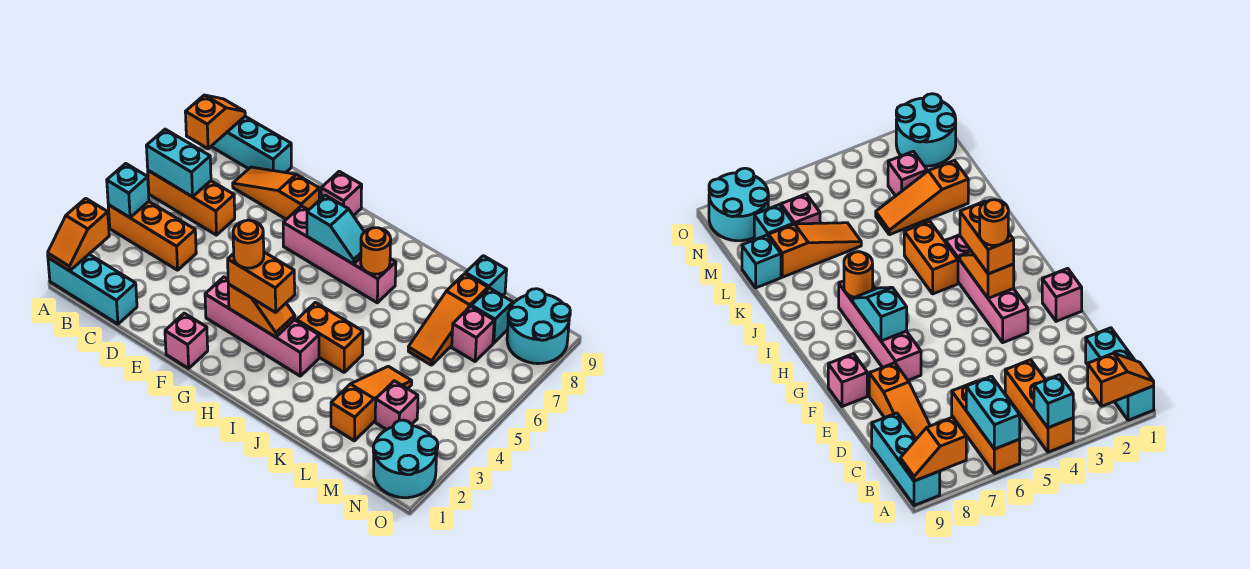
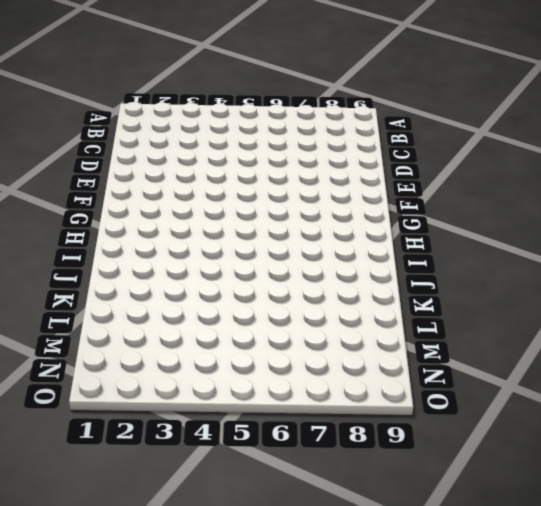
none -> cyan brick A1:C1 level 1
none -> orange brick A4:C4 level 1
none -> orange brick A6:C6 level 1

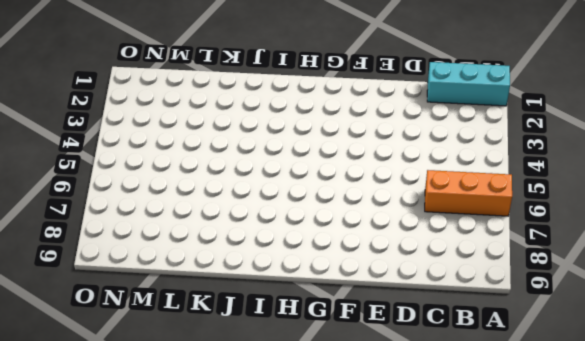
none -> orange brick A4:C4 level 1
none -> cyan brick A9:C9 level 1
none -> orange slope C8:E8 level 1 top E

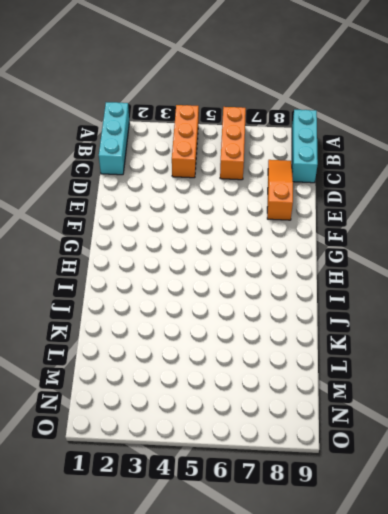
none -> pink brick F1 level 1
none -> pink brick F3:I3 level 1
none -> pink brick F7:I7 level 1

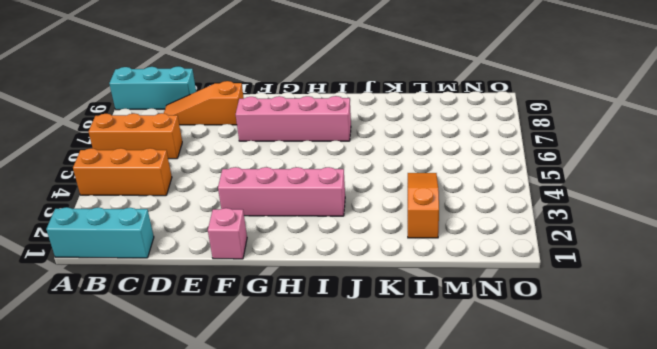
none -> pink brick F9 level 1
none -> orange brick I4:J4 level 1
none -> orange slope L6:L8 level 1 top 8

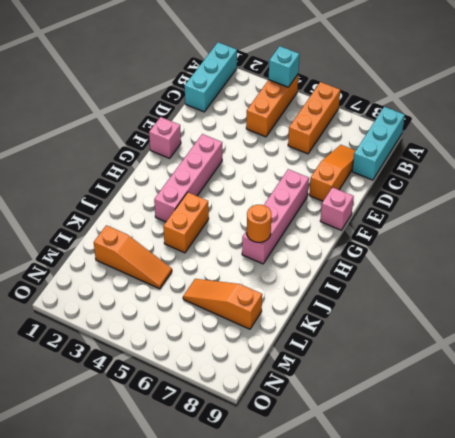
none -> cyan brick L9 level 1
none -> pink brick M3 level 1
none -> pink brick M7 level 1

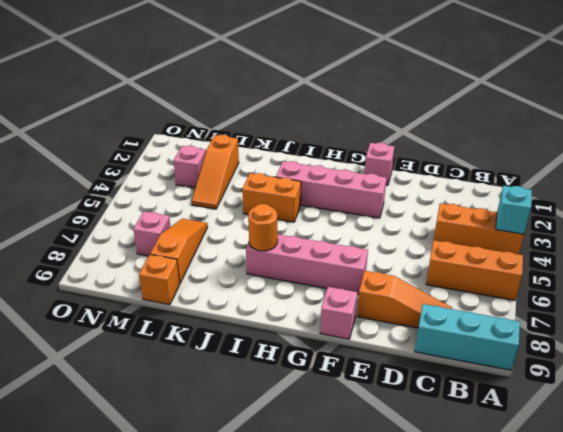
orange brick L9 level 1 -> cyan brick L9 level 1
none -> cyan brick A1:C1 level 1
none -> cyan brick M8 level 1
none -> cyan round brick N1:O2 level 1

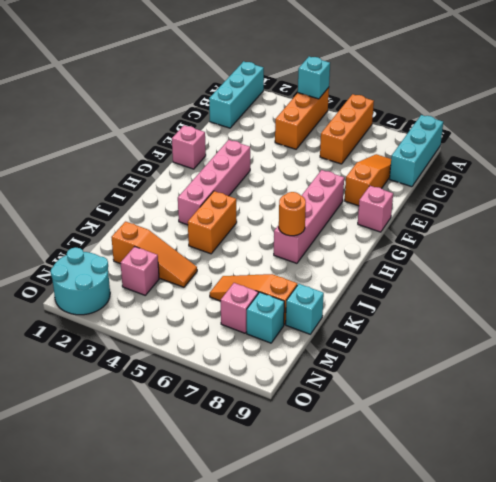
none -> cyan round brick N8:O9 level 1
none -> orange slope A1:A2 level 2 top 2
none -> cyan brick A6:B6 level 2

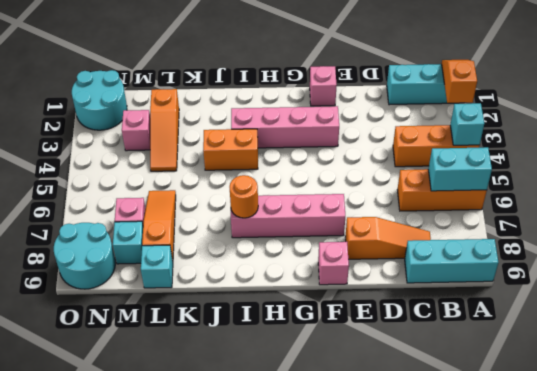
none -> orange slope A8:A9 level 2 top 8
none -> orange slope G3:H3 level 2 top G
none -> cyan slope G7:H7 level 2 top G

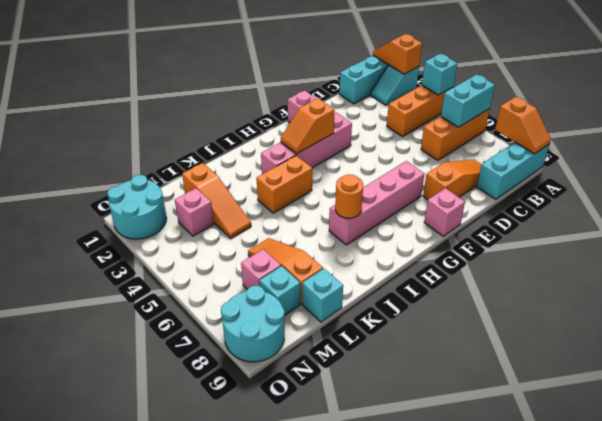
cyan slope A2:B2 level 1 top A -> cyan slope G7:H7 level 2 top G
none -> orange brick G3:H3 level 3
none -> orange round brick G3 level 4

